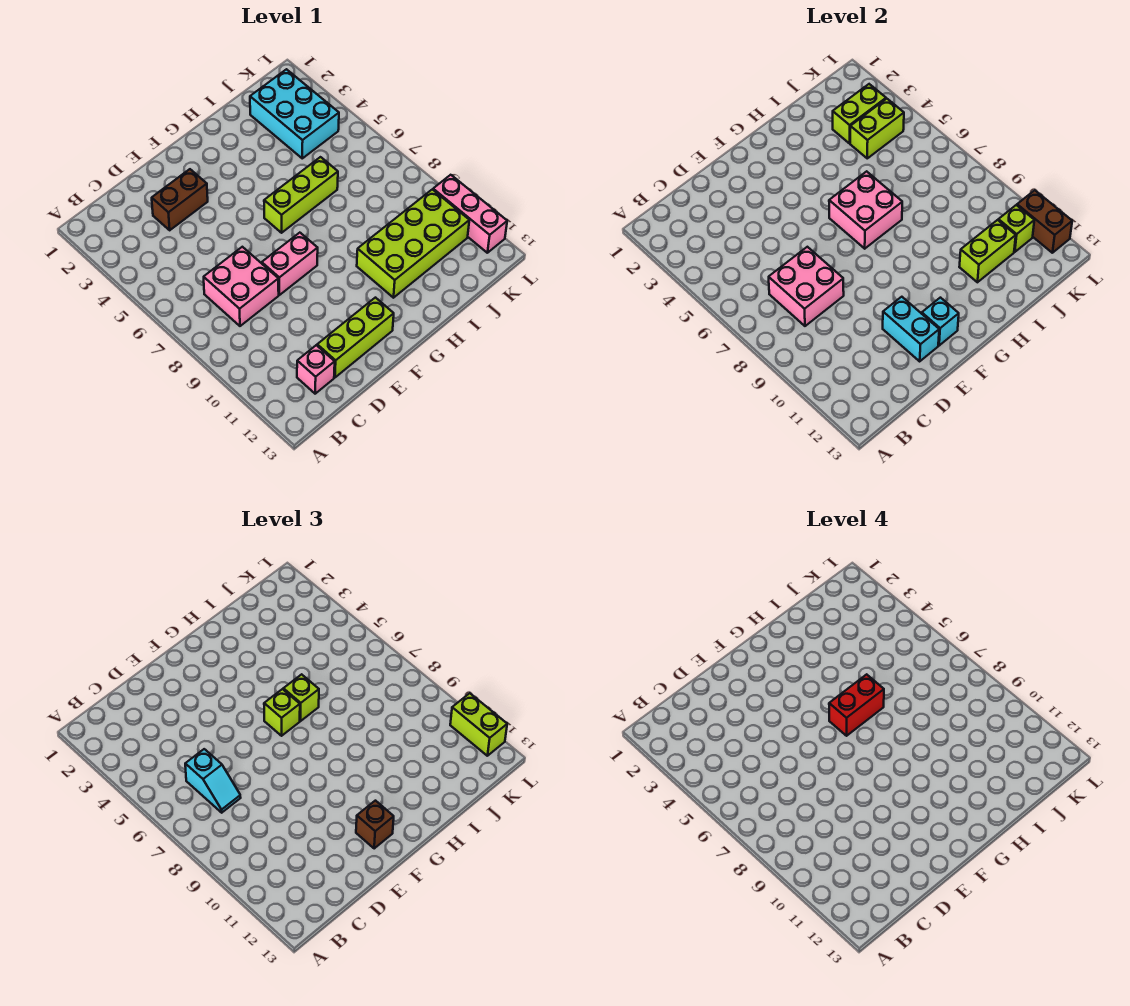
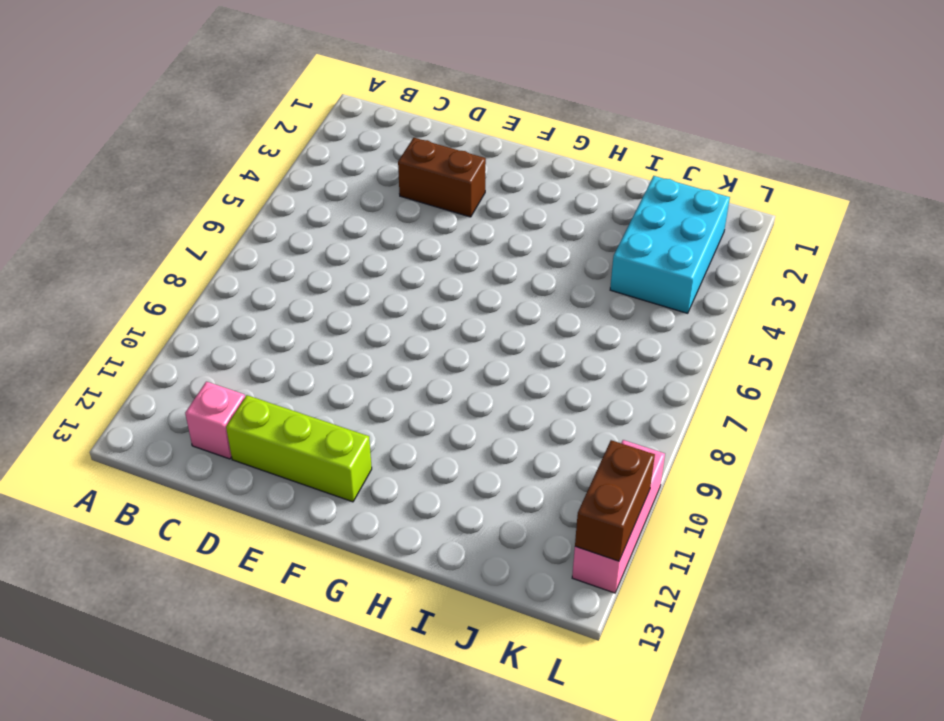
none -> pink brick C7:D8 level 1
none -> pink brick E8:F8 level 1
none -> lime brick G6:I6 level 1

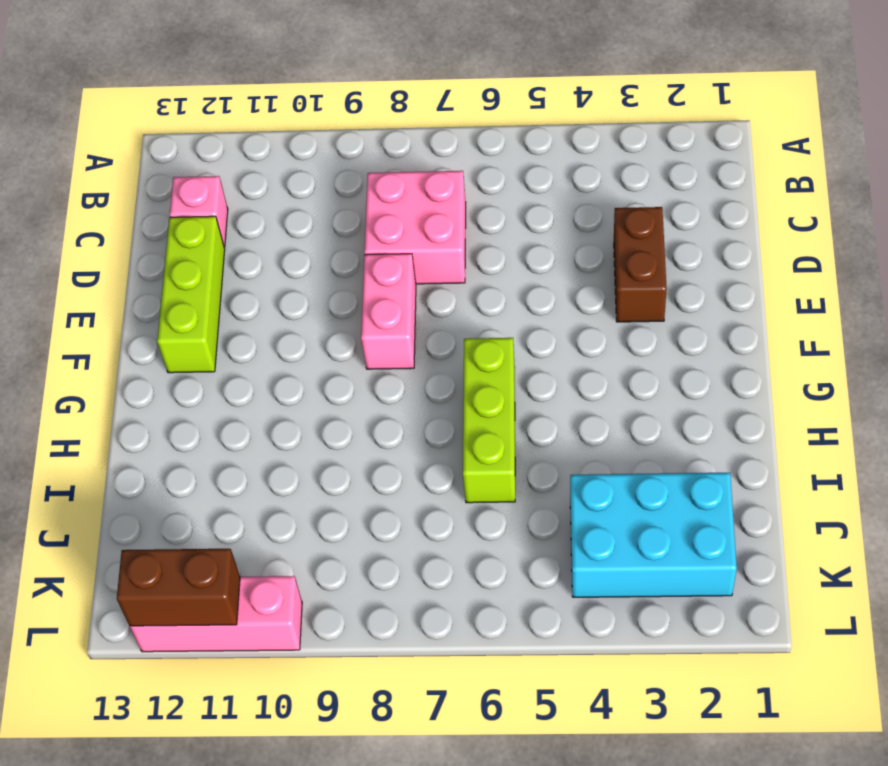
none -> lime brick H10:K11 level 1
none -> pink brick C7:D8 level 2
none -> cyan brick E11:E12 level 2

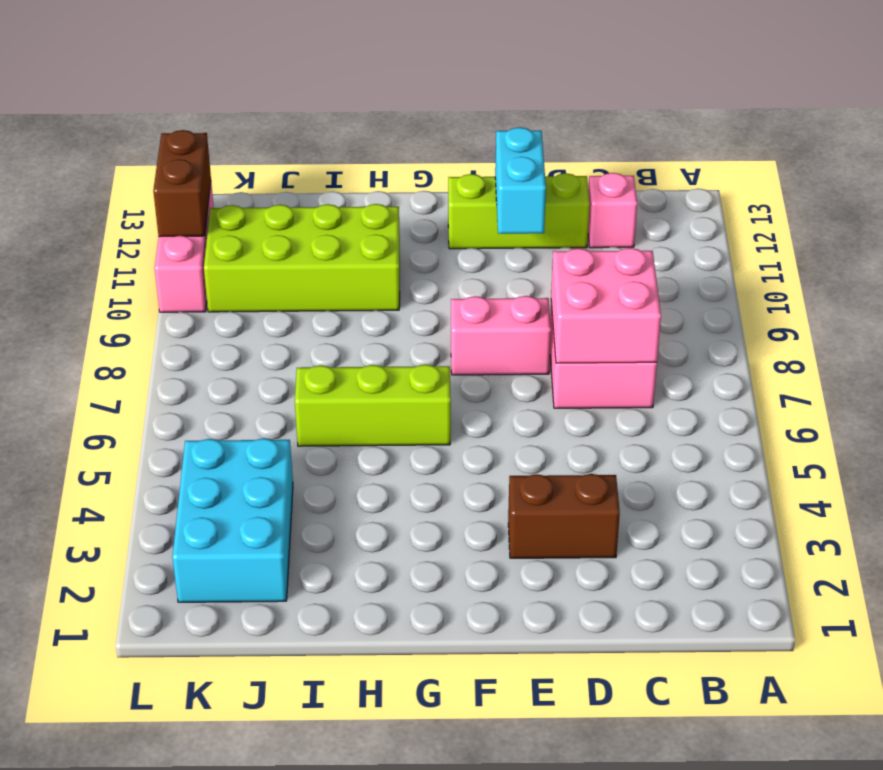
none -> cyan brick F12 level 2
none -> pink brick G6:H7 level 2
none -> lime brick I11:J11 level 2

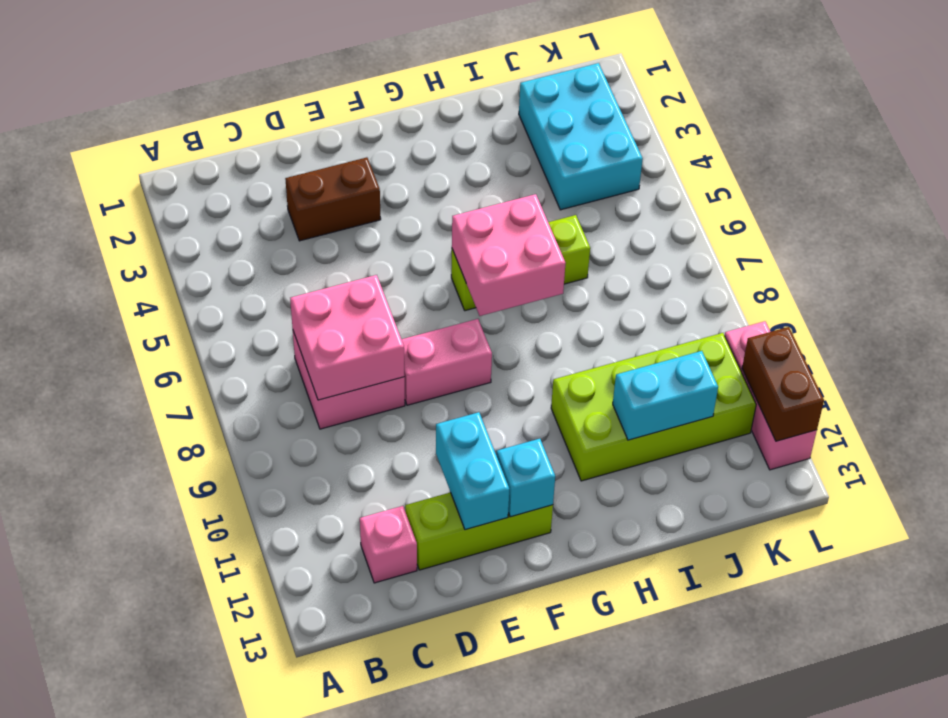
cyan brick I11:J11 level 2 -> lime brick I11:J11 level 2
none -> lime brick J3:K3 level 2
none -> lime brick J4:K4 level 2
none -> lime brick K11 level 2

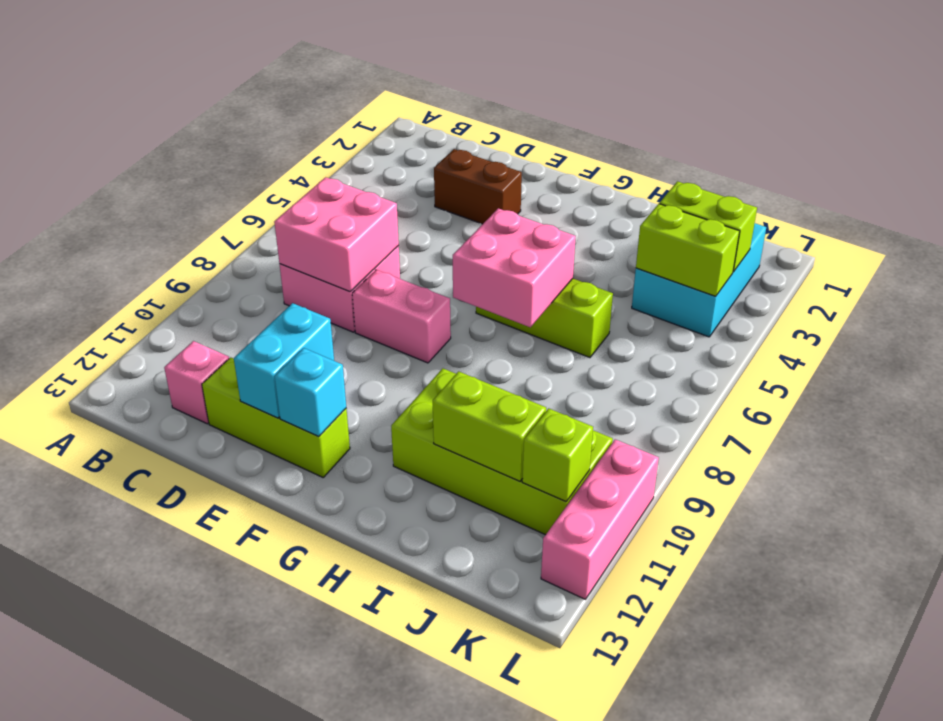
none -> brown brick L11:L12 level 2
none -> cyan slope C6:C7 level 3 top 6
none -> brown brick F12 level 3

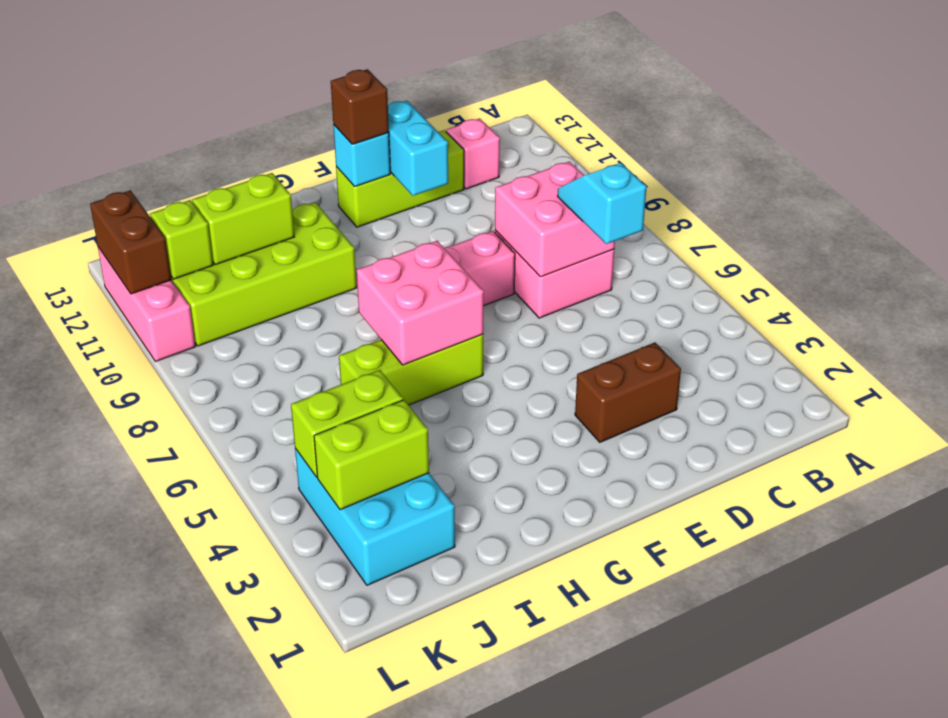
none -> lime brick G6 level 3
none -> lime brick H6 level 3
none -> lime brick L11:L12 level 3

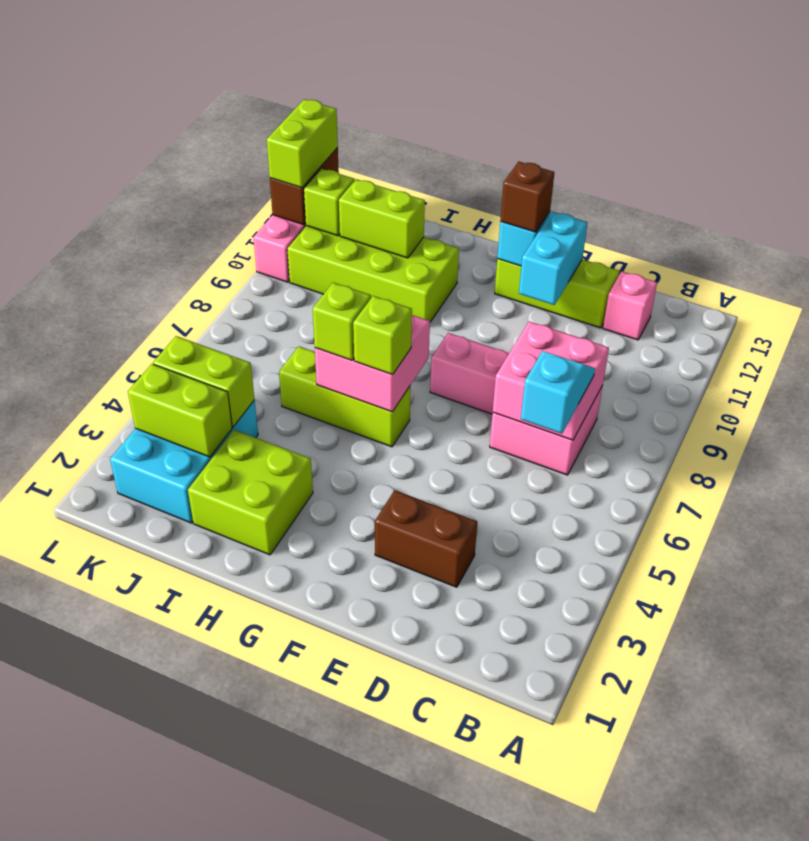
lime brick H2:I3 level 1 -> none
none -> red brick G6:H6 level 4

